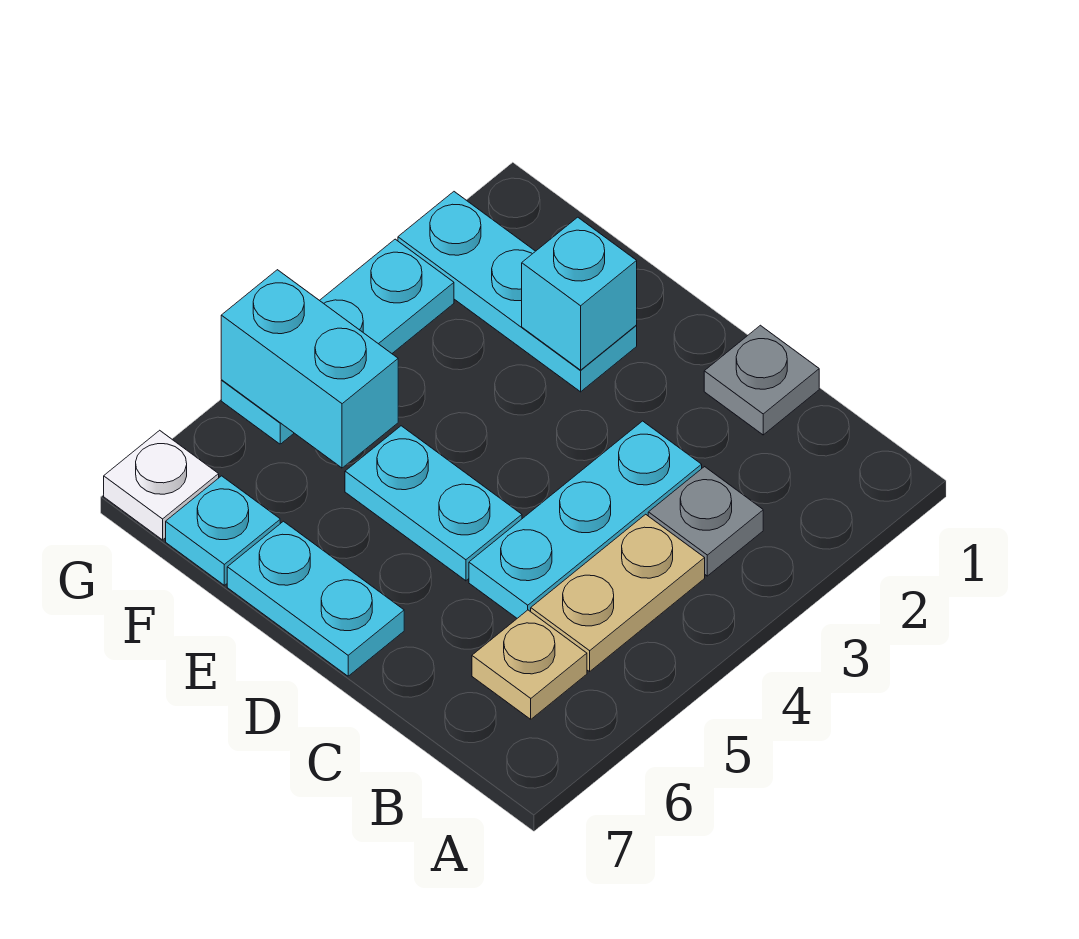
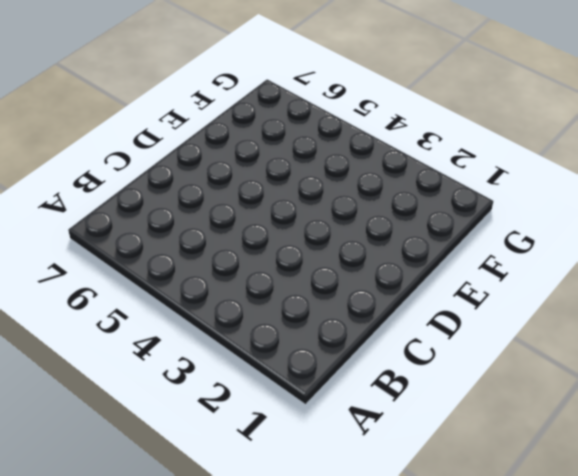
none -> grey plate B3 level 1
none -> tan plate B4:B5 level 1
none -> tan plate B6 level 1

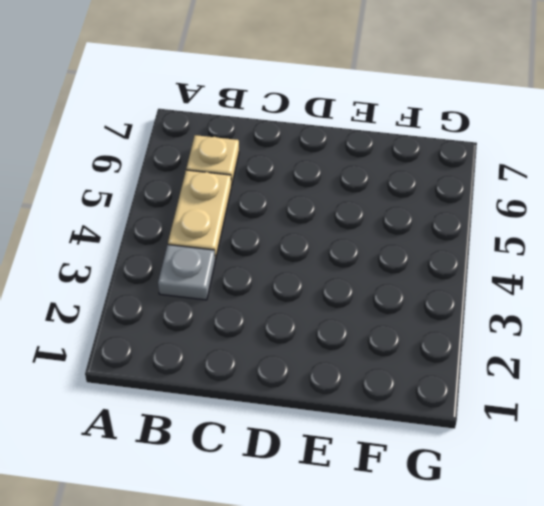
none -> grey plate C1 level 1
none -> cyan plate C3:C5 level 1
none -> cyan plate D5:E5 level 1

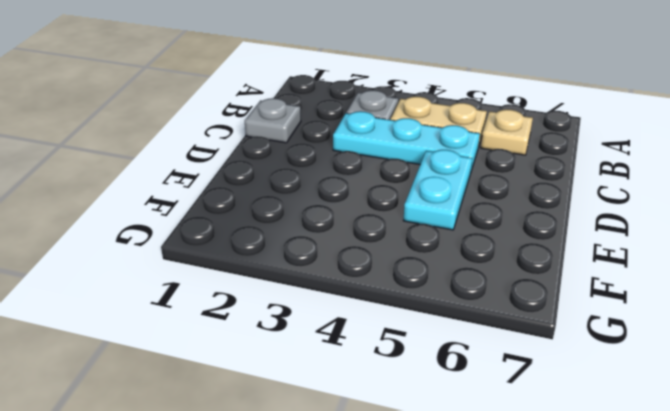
none -> cyan plate D7:E7 level 1
none -> cyan plate E2:G2 level 1
none -> cyan plate F7 level 1

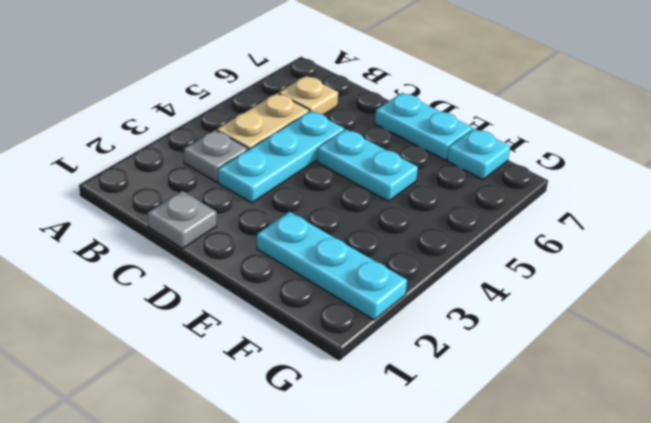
none -> cyan plate G3:G5 level 1
none -> white plate G7 level 1
none -> cyan brick E2 level 2

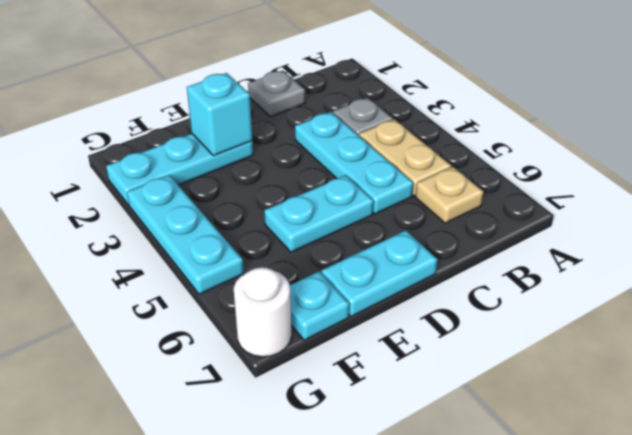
white round brick G7 level 1 -> white plate G7 level 1
none -> cyan brick F5:G5 level 2

